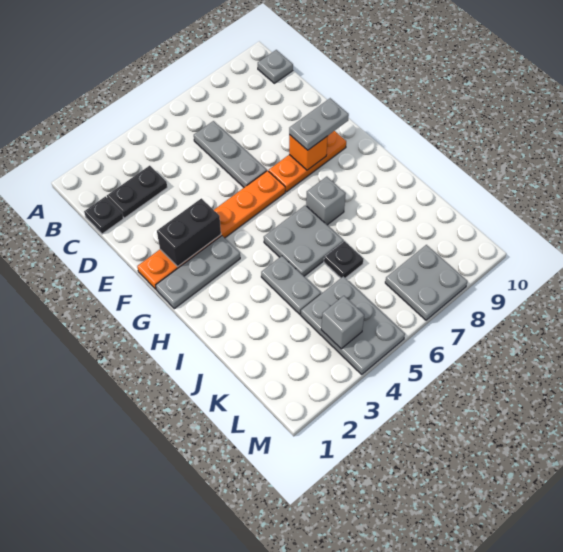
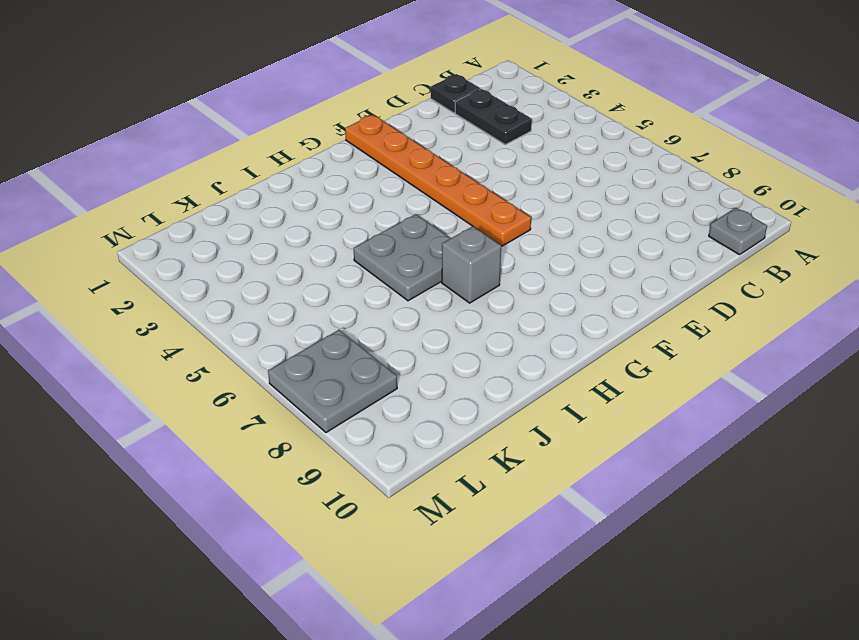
none -> grey plate C6:E6 level 1
none -> orange plate F7:F9 level 1
none -> grey plate G1:G3 level 1

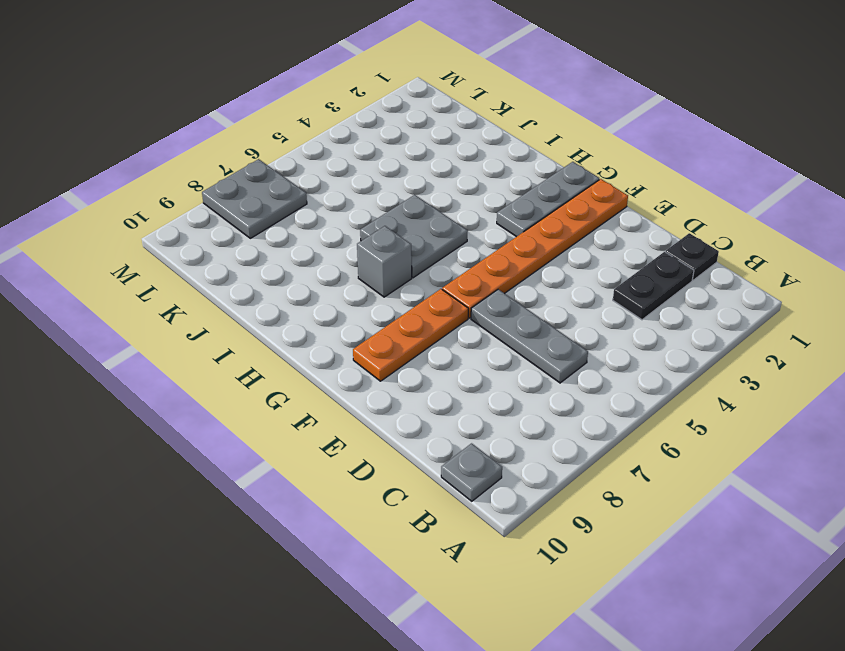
none -> grey plate I4:J4 level 1
none -> black plate J6 level 1
none -> grey plate K4:M5 level 1

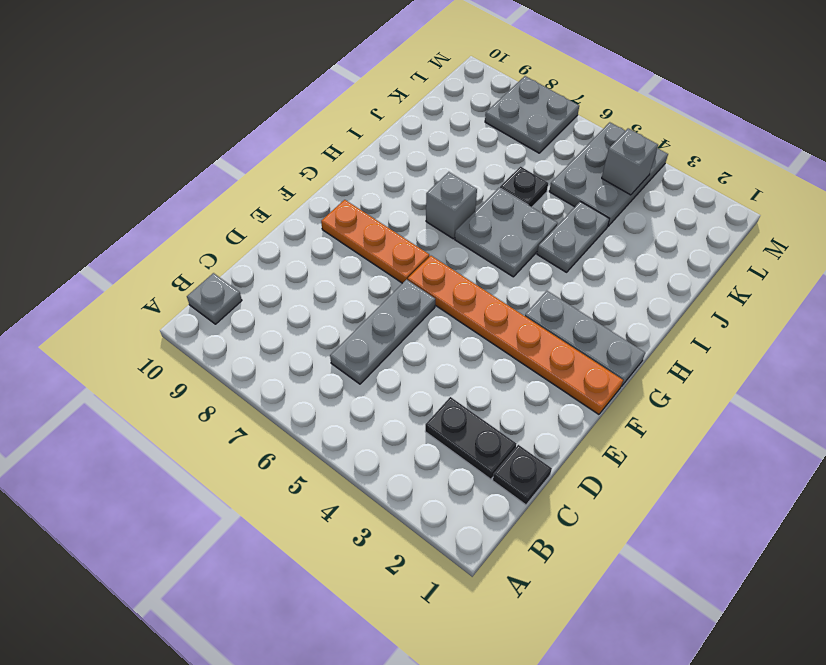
none -> black brick F2:F3 level 2
none -> orange brick F8 level 2
none -> grey plate F8:F9 level 3

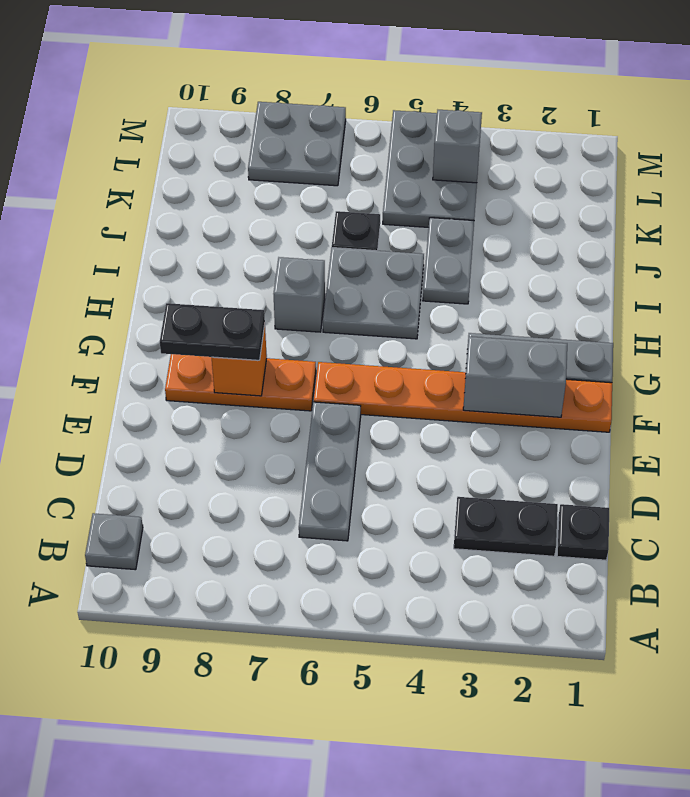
grey brick F2:F3 level 2 -> black brick F2:F3 level 2
black plate F8:F9 level 3 -> grey plate F8:F9 level 3

